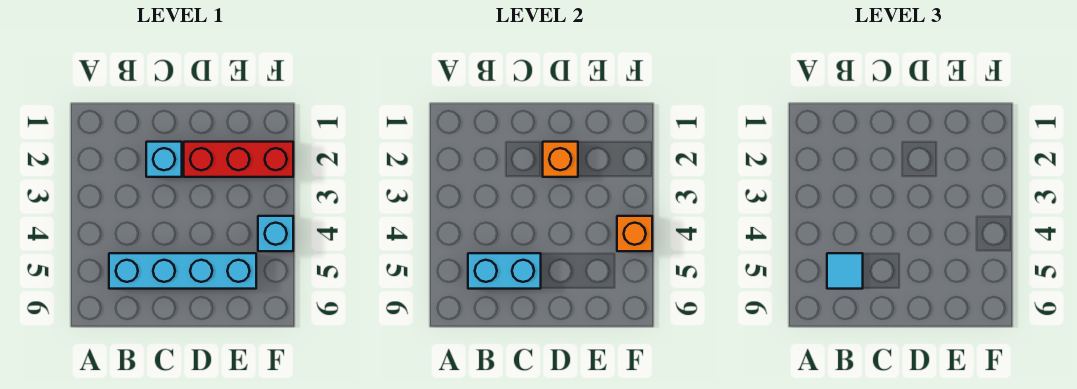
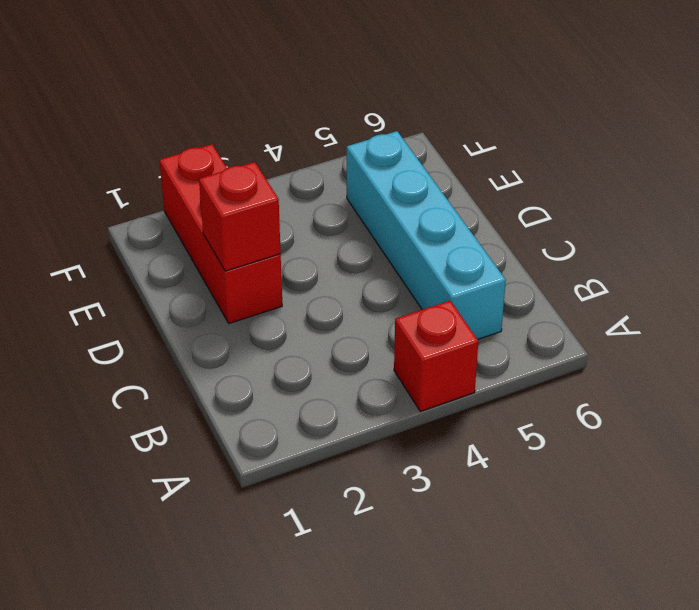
red brick A4 level 1 -> none
red brick D2 level 2 -> orange brick D2 level 2
none -> cyan brick C2 level 1
none -> cyan brick F4 level 1

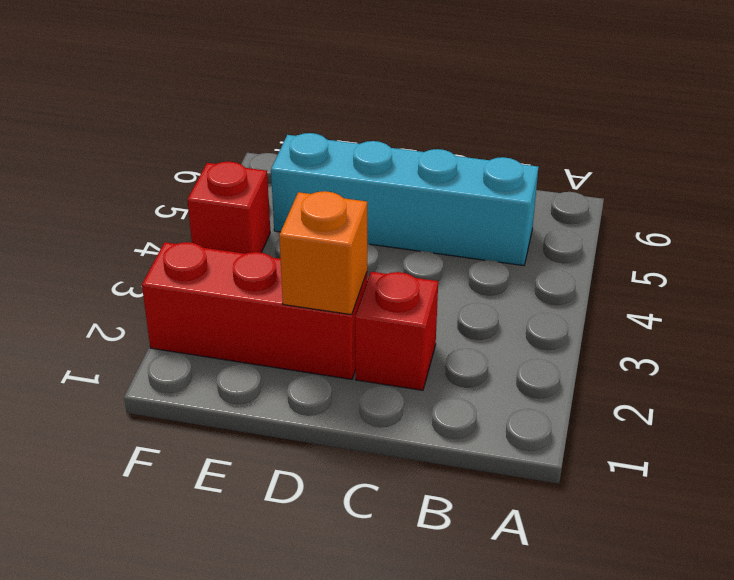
red brick C2 level 1 -> cyan brick C2 level 1
red brick F4 level 1 -> cyan brick F4 level 1
none -> cyan brick B5:C5 level 2
none -> orange brick F4 level 2

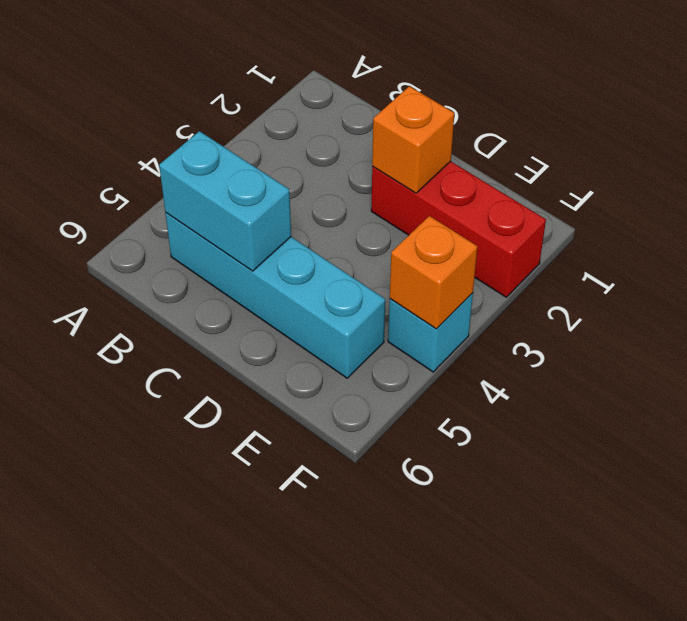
none -> cyan brick C2 level 1
none -> cyan tile B5 level 3

